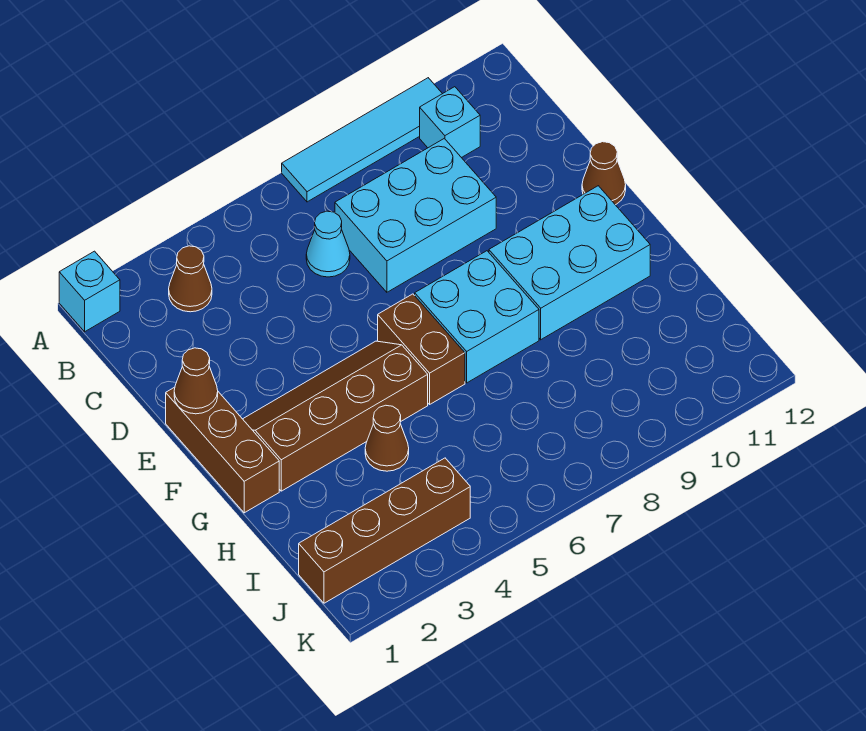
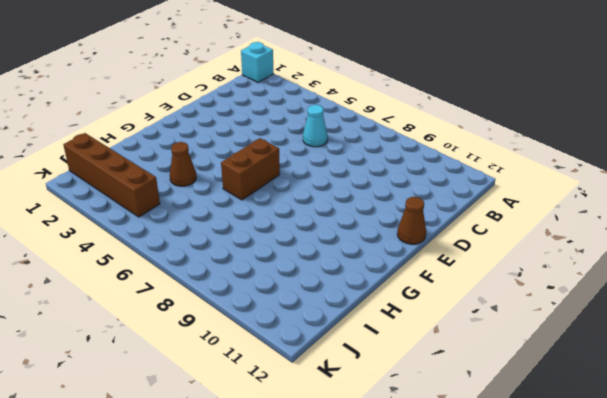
none -> cyan tile A7:A10 level 1
none -> brown cone B3 level 1
none -> cyan brick B10 level 1

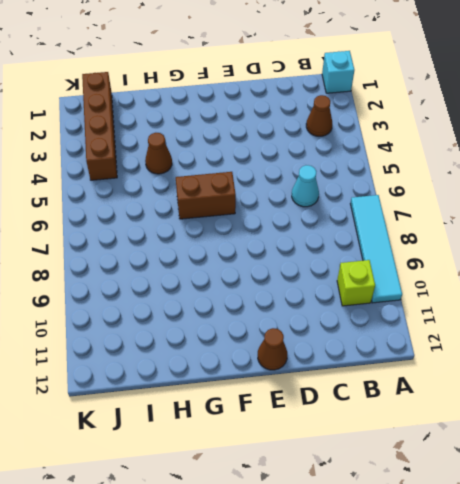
lime brick B10 level 1 -> cyan brick B10 level 1
none -> cyan brick C7:D9 level 1
none -> brown brick E1:G1 level 1
none -> brown slope F2:G5 level 1 top G

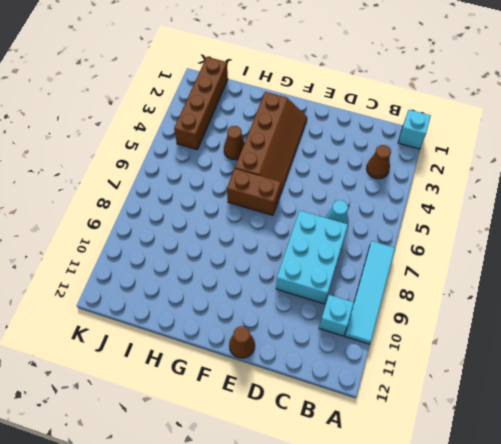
none -> brown brick E1:G1 level 1
none -> cyan brick F7:G8 level 1
none -> cyan brick F9:G11 level 1

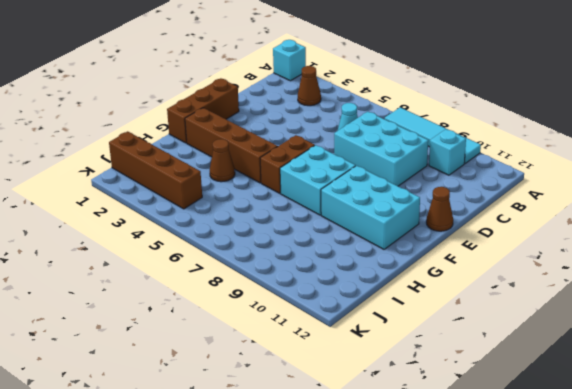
none -> brown cone E1 level 2

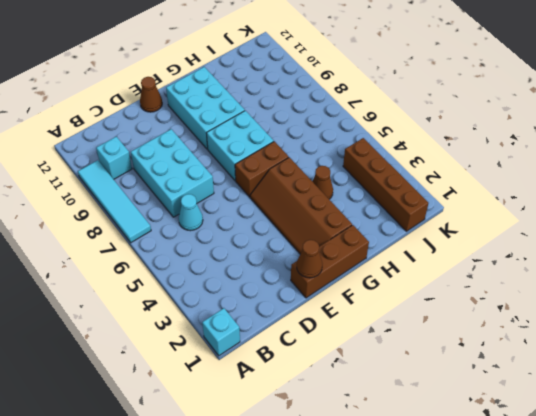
none -> brown cone B3 level 1

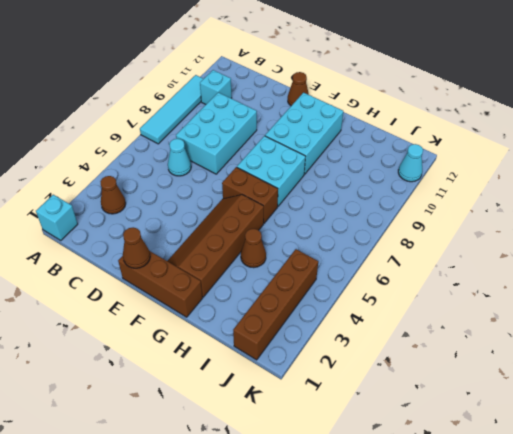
cyan cone K11 level 1 -> none

